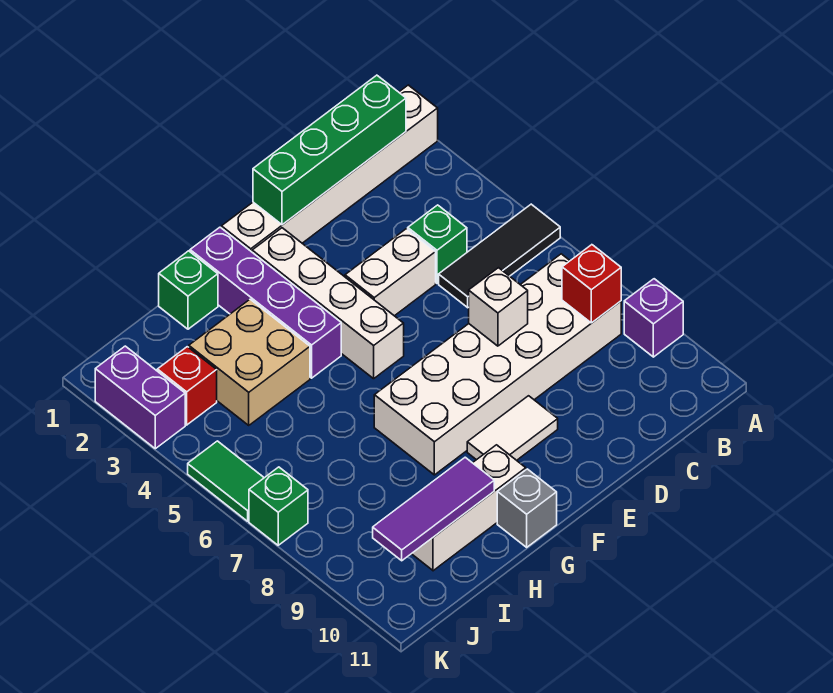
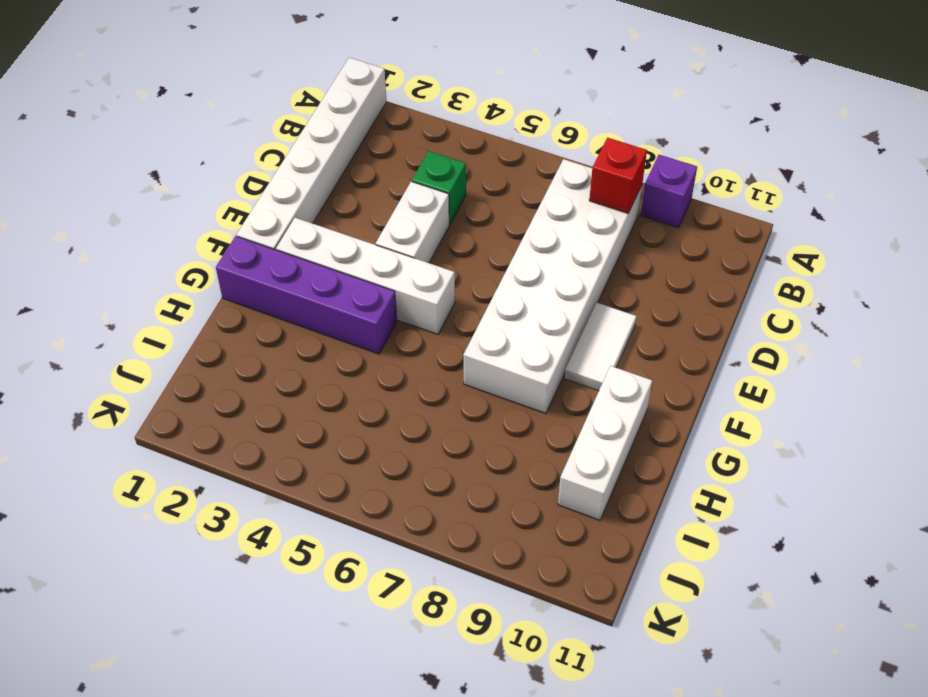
none -> black tile A5:C5 level 1
none -> grey brick G11 level 1
none -> green brick H1 level 1

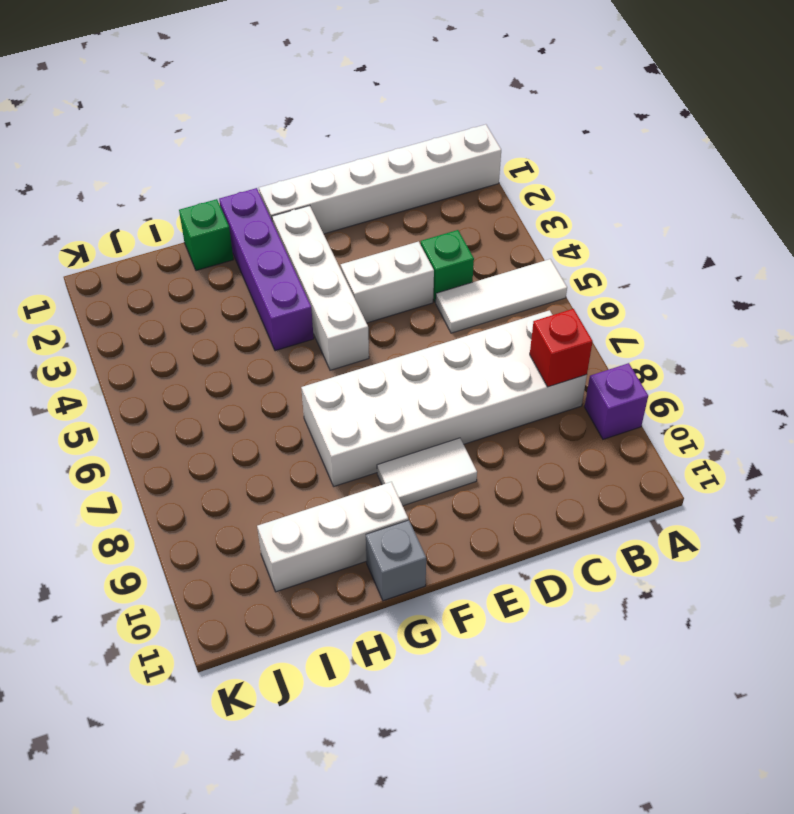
white tile A5:C5 level 1 -> black tile A5:C5 level 1
none -> tan brick H3:I4 level 1
none -> red brick J3 level 1
none -> purple brick K2:K3 level 1

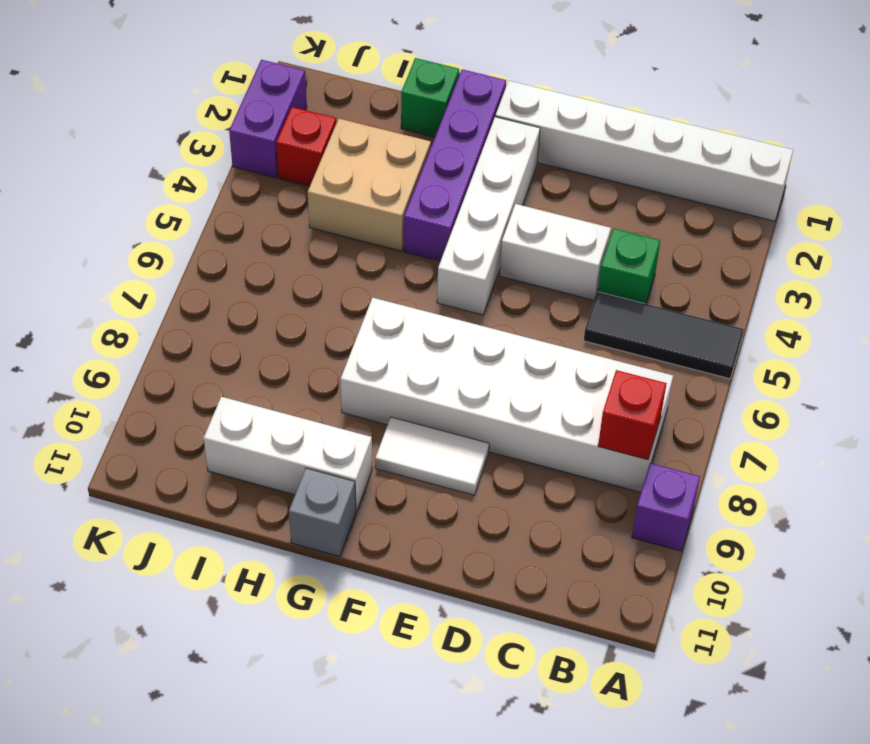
none -> green tile K5:K6 level 1
none -> green brick K7 level 1
none -> green brick B1:E1 level 2

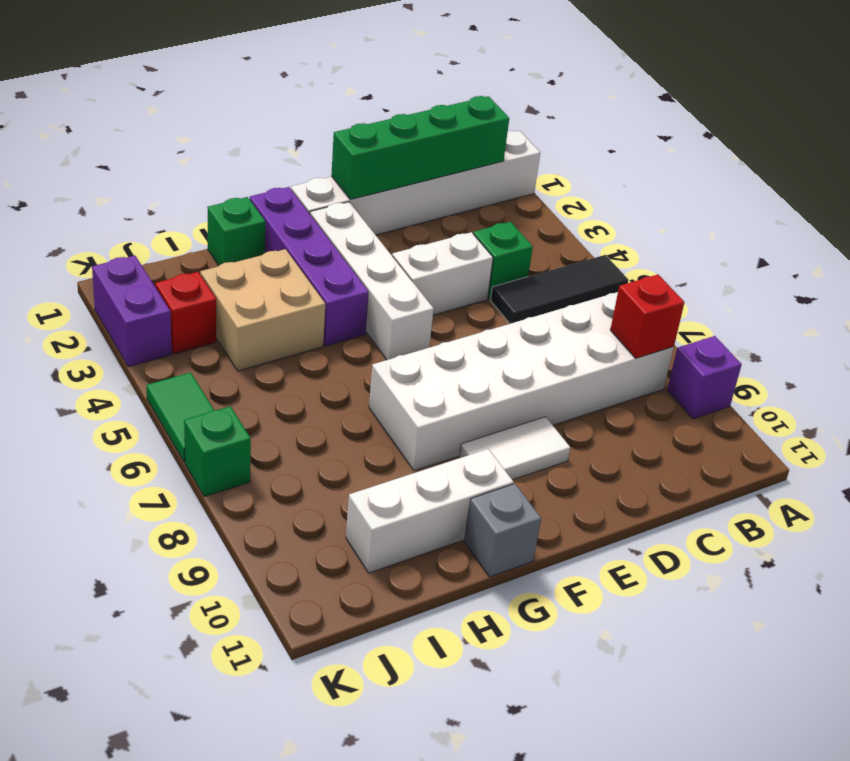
none -> white brick D7 level 2
none -> purple tile H10:J10 level 2

